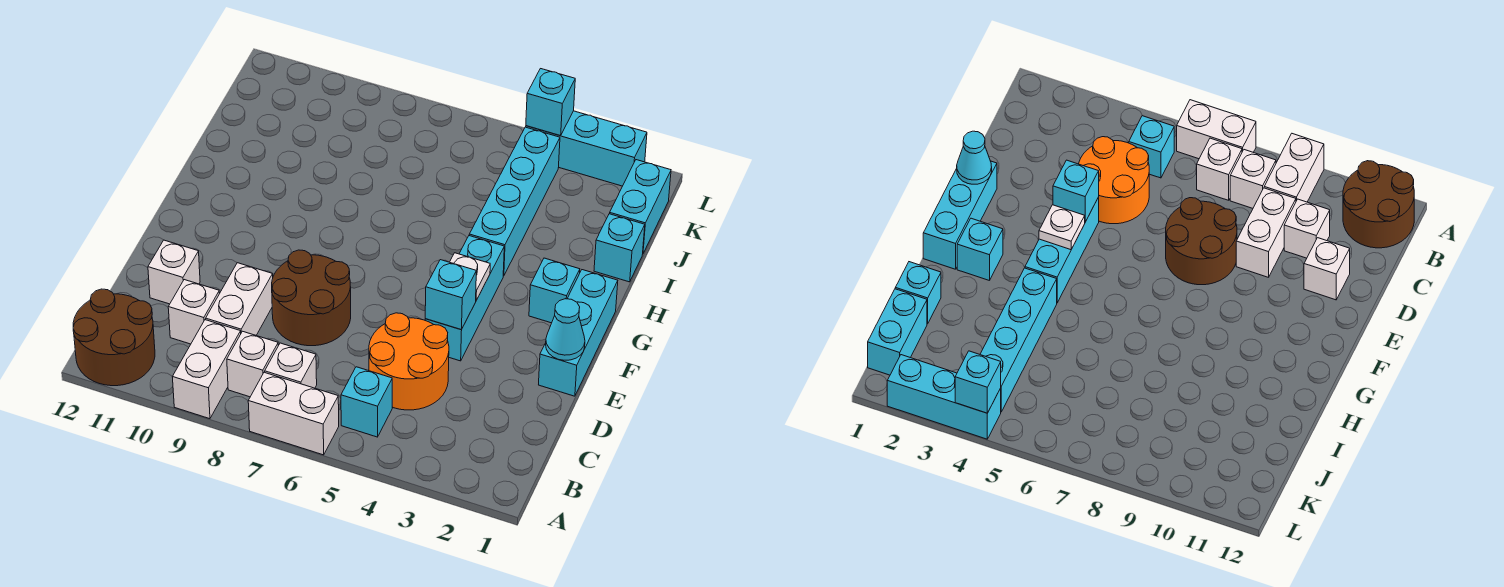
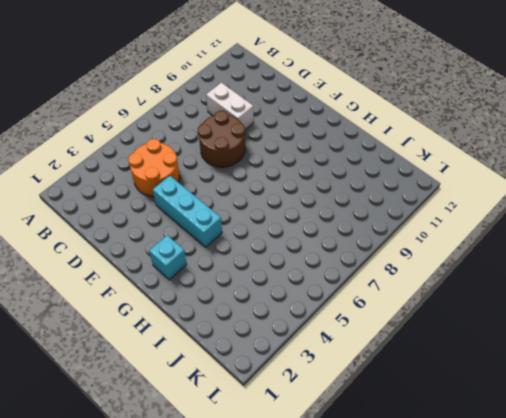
none -> white brick A6:A7 level 1
none -> white brick A9:B9 level 1
none -> brown round brick A11:B12 level 1

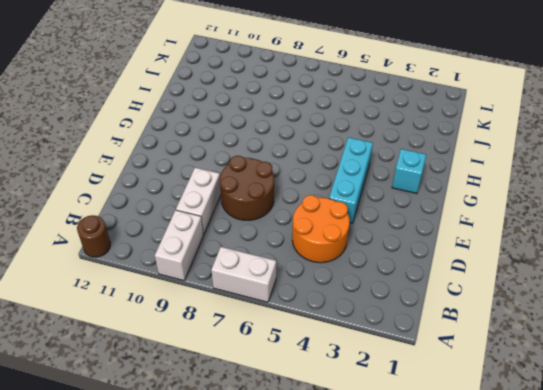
brown round brick A12 level 1 -> brown round brick A11:B12 level 1
none -> cyan brick B5 level 1
none -> white brick B7 level 1
none -> white brick B8 level 1

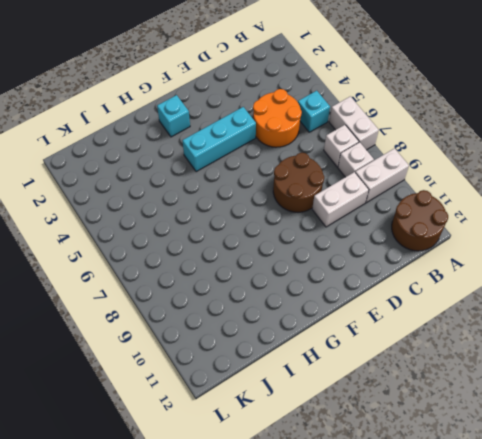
none -> white brick C10 level 1
none -> white brick D11 level 1
none -> cyan brick E1:G1 level 1

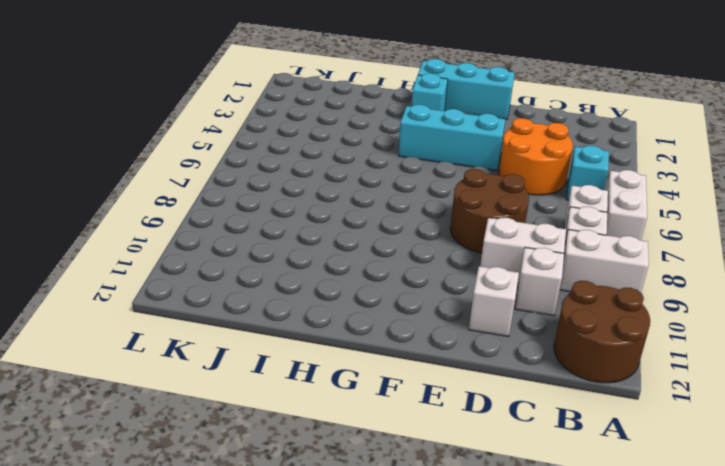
none -> cyan brick H4:K4 level 1
none -> cyan brick I1 level 1
none -> cyan brick J1:K1 level 1

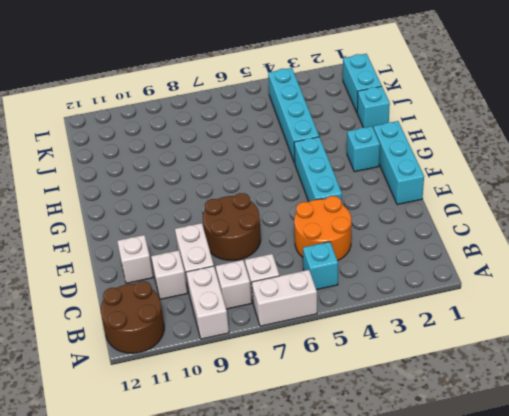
none -> cyan brick L2:L4 level 1
none -> cyan cone E1 level 2
none -> cyan brick E4 level 2

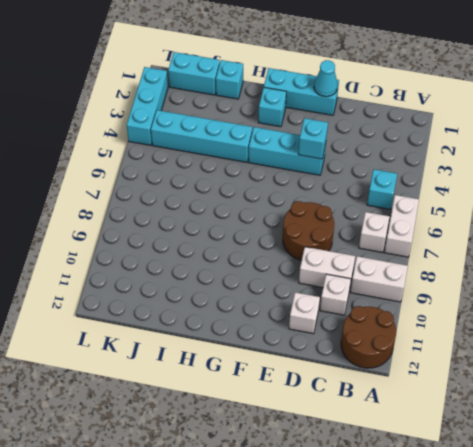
none -> white brick B8 level 1
none -> orange round brick C4:D5 level 1
none -> white plate F4 level 2

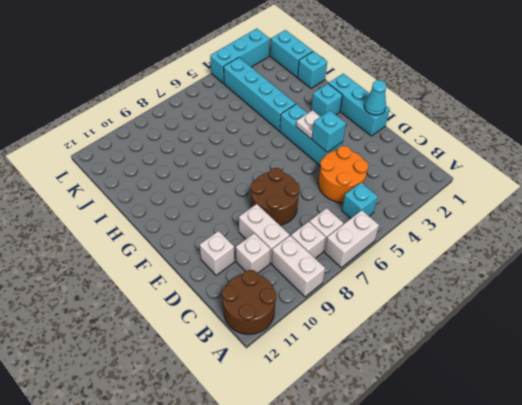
none -> cyan brick L4 level 2

